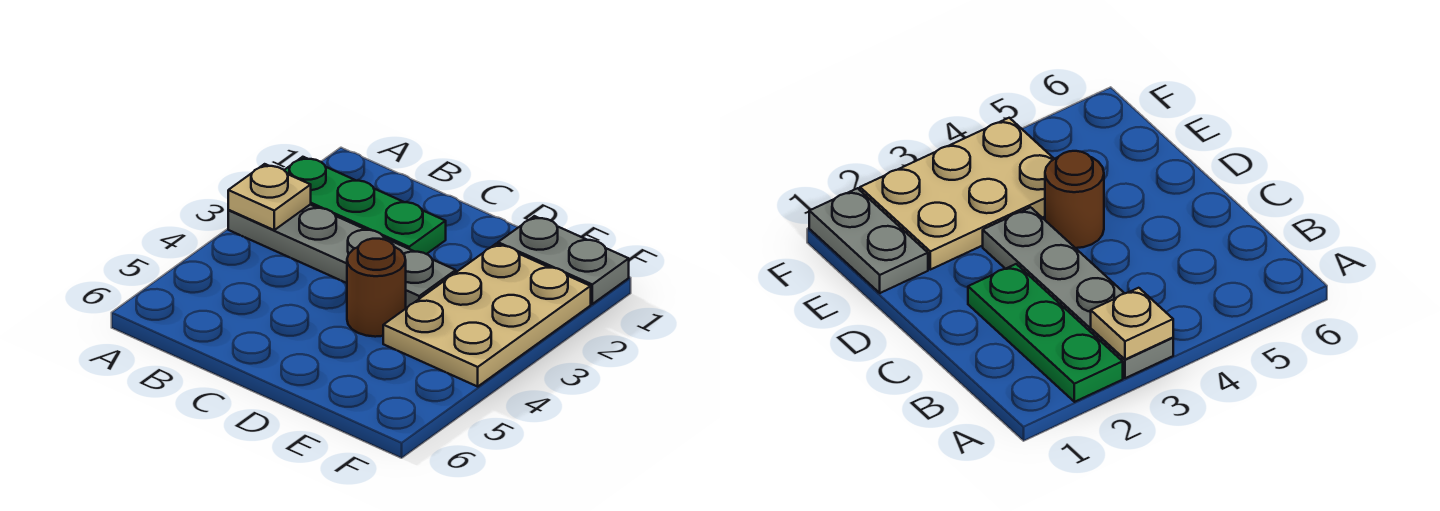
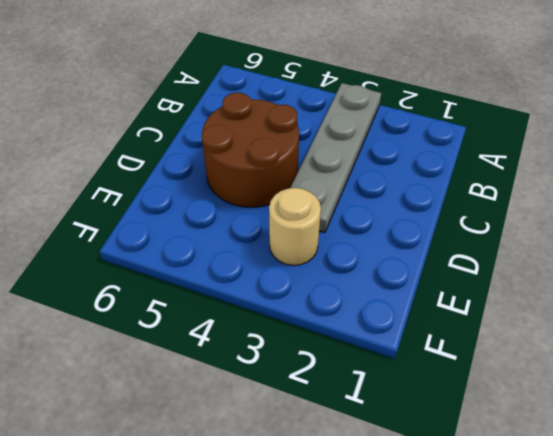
brown round brick C4:D5 level 1 -> brown round brick D4 level 1
tan round brick E3 level 1 -> tan plate E2:F4 level 1
none -> green plate A2:C2 level 1
none -> grey plate E1:F1 level 1

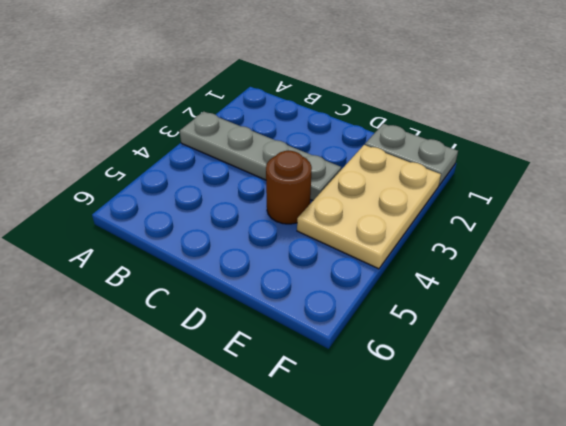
none -> green plate A2:C2 level 1
none -> tan plate A3 level 2

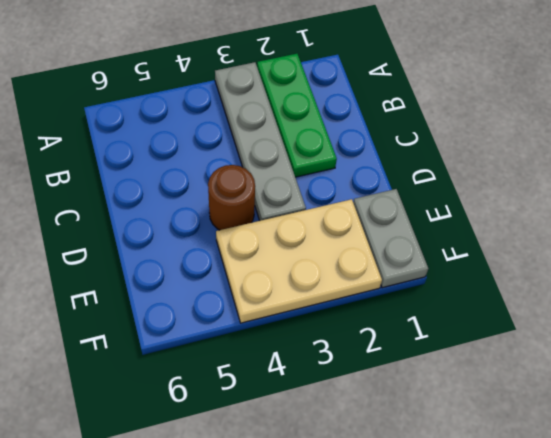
none -> tan plate A3 level 2

